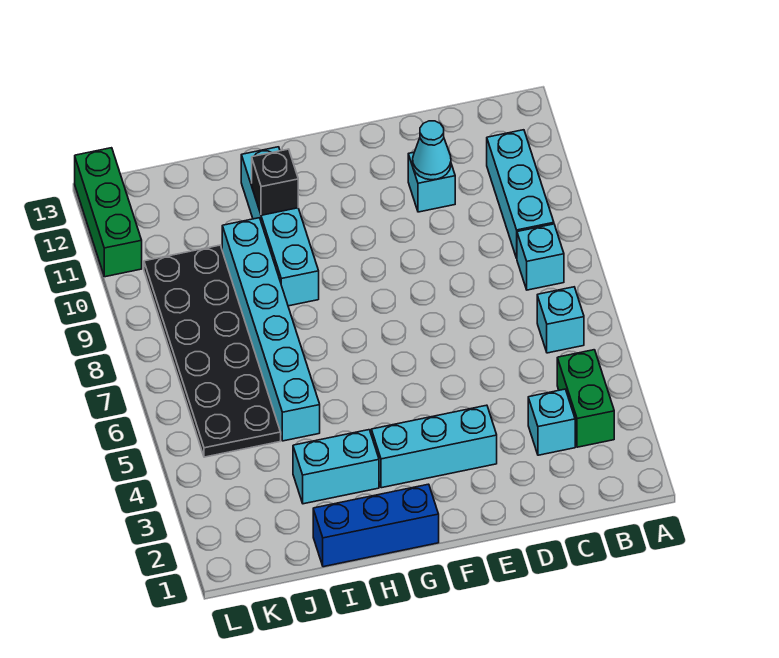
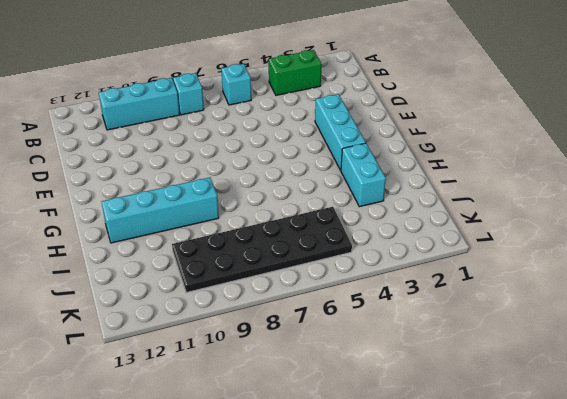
none -> cyan brick C3 level 1
none -> cyan brick D11 level 1
none -> blue brick G1:I1 level 1

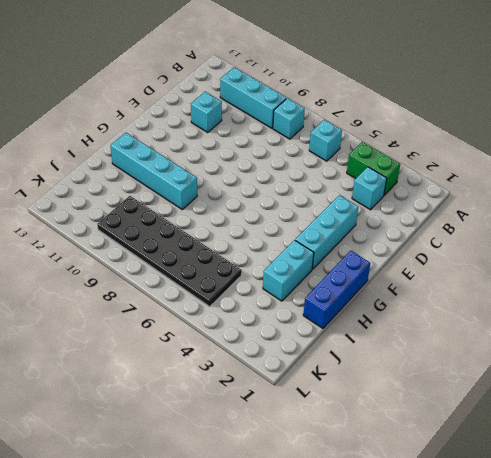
none -> cyan brick I5:I10 level 1
none -> green brick L11:L13 level 1
none -> cyan cone D11 level 2

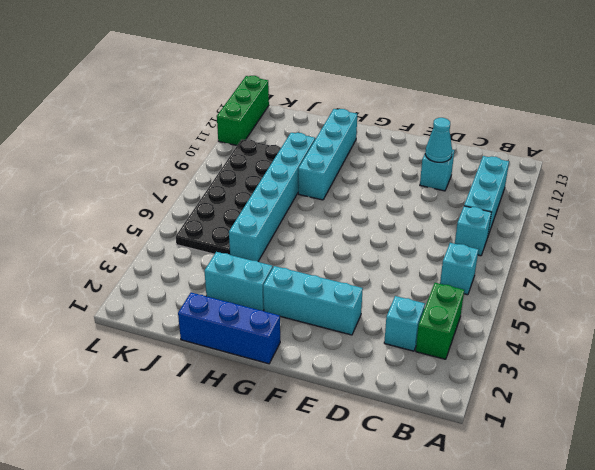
none -> black brick H11 level 2

